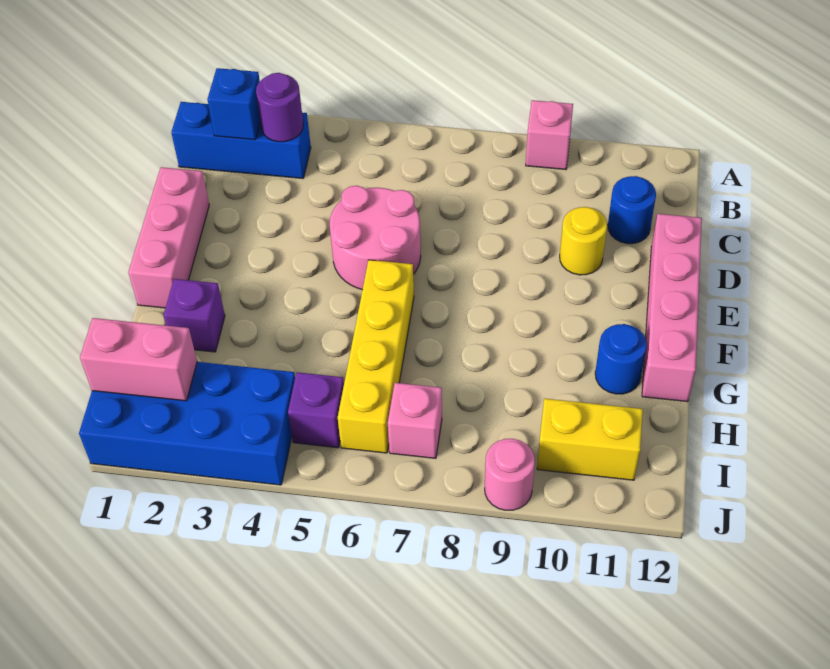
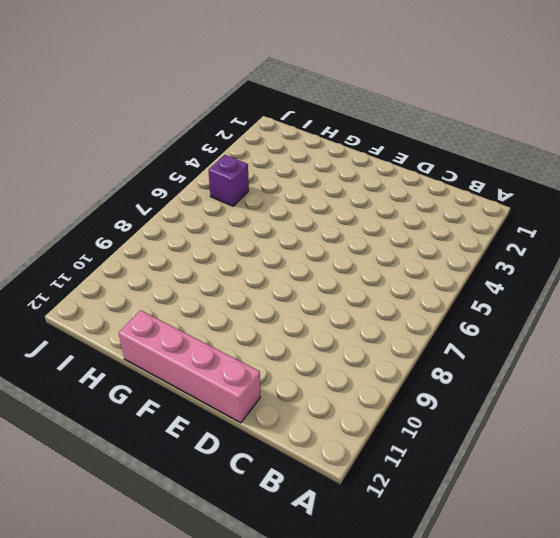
none -> pink brick A9 level 1
none -> blue brick B1:B3 level 1
none -> blue round brick C11 level 1

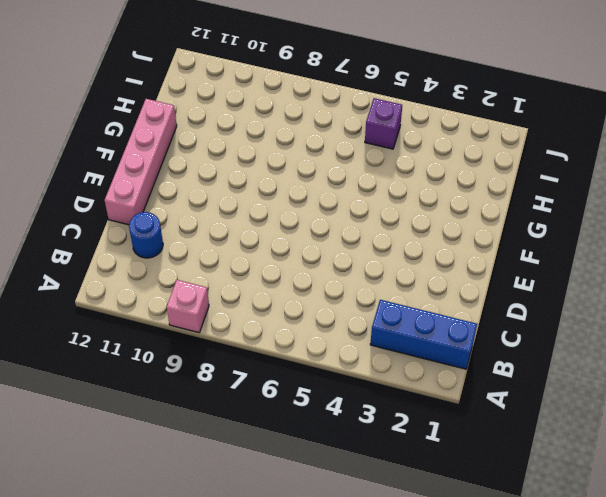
none -> pink brick D1:F1 level 1
none -> pink round brick D5:E6 level 1
none -> yellow round brick D10 level 1

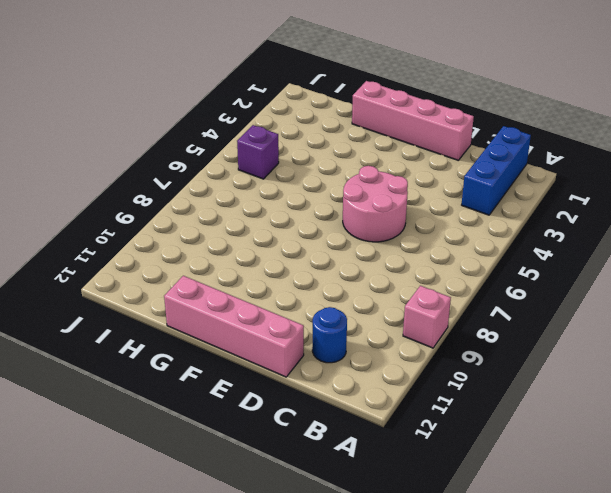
pink brick D1:G1 level 1 -> pink brick D1:F1 level 1
none -> yellow round brick D10 level 1
none -> yellow brick F6:I6 level 1
none -> purple brick G2 level 1

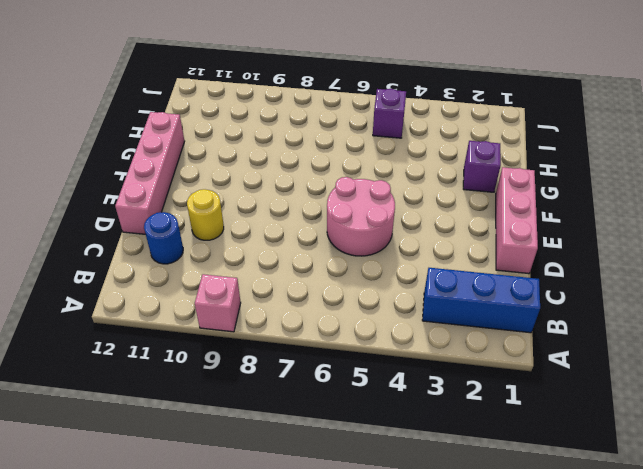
none -> yellow brick F6:I6 level 1
none -> blue round brick G11 level 1
none -> blue brick I1:J4 level 1

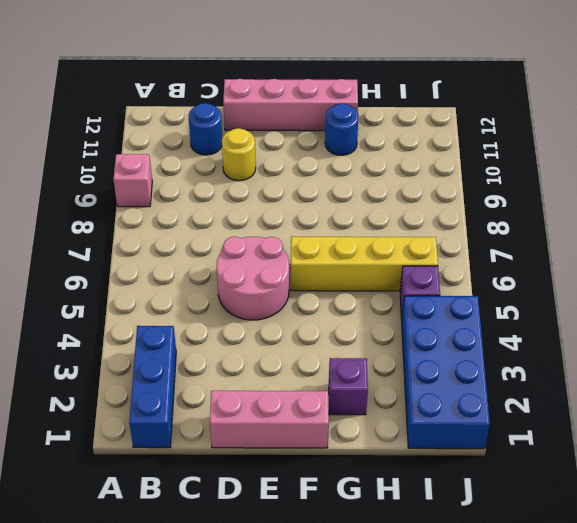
none -> pink brick I7 level 1
none -> yellow brick I10:I11 level 1
none -> pink round brick J9 level 1

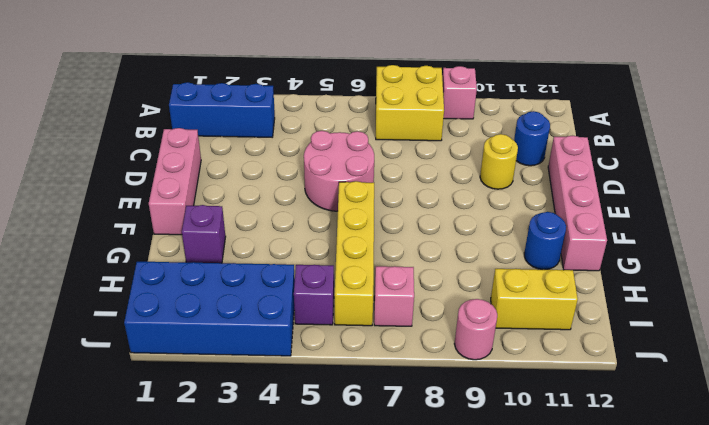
yellow brick A7:B8 level 1 -> none
none -> blue brick B2 level 2
none -> purple round brick B3 level 2
none -> pink brick I1:I2 level 2

